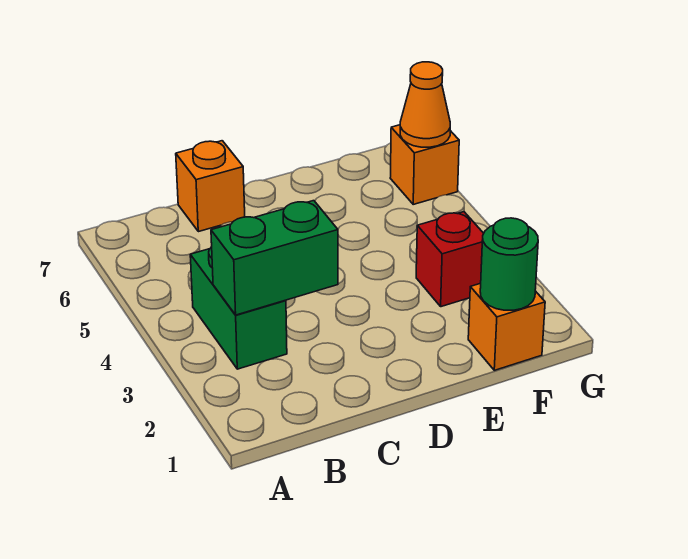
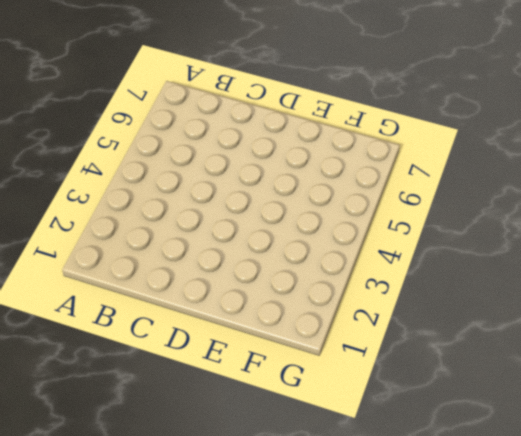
none -> green brick B3:B4 level 1
none -> orange brick C7 level 1

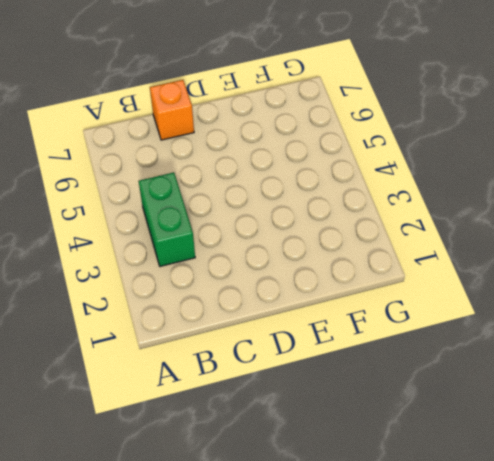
none -> orange brick F1 level 1
none -> red brick F3 level 1

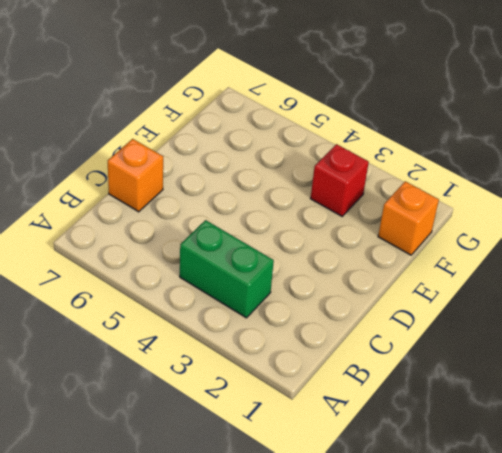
none -> orange brick G6 level 1
none -> green brick B3:C3 level 2

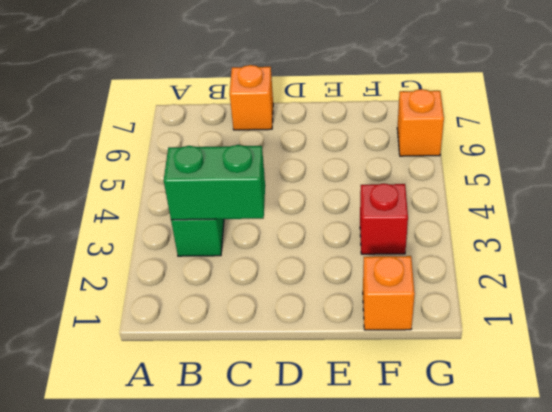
none -> green round brick F1 level 2
none -> orange cone G6 level 2

